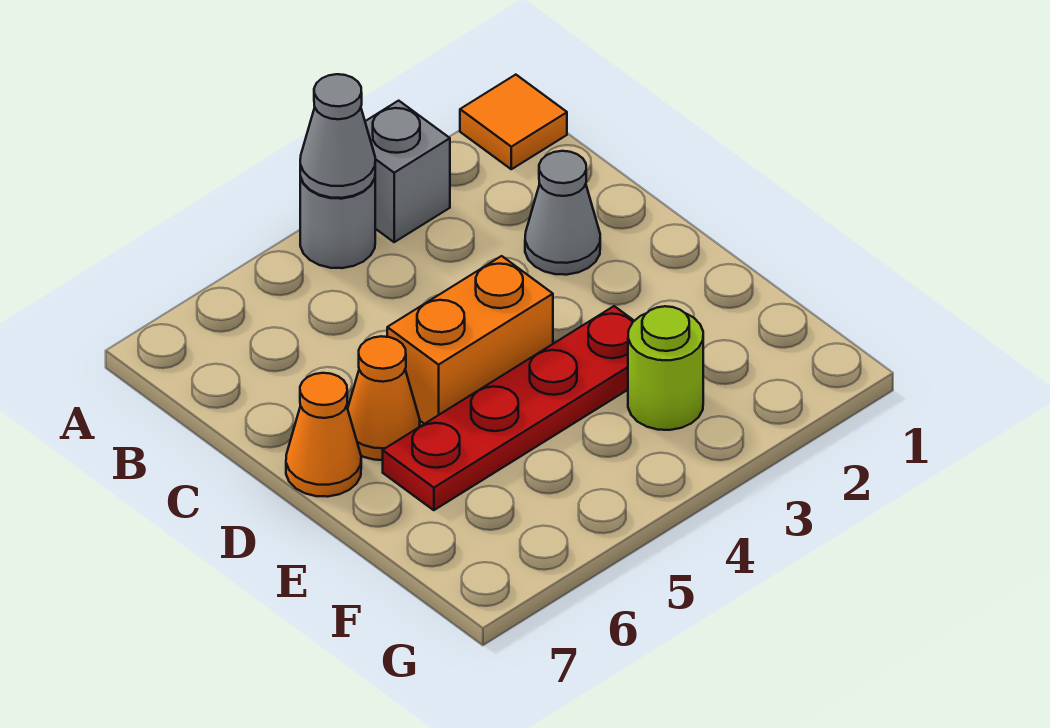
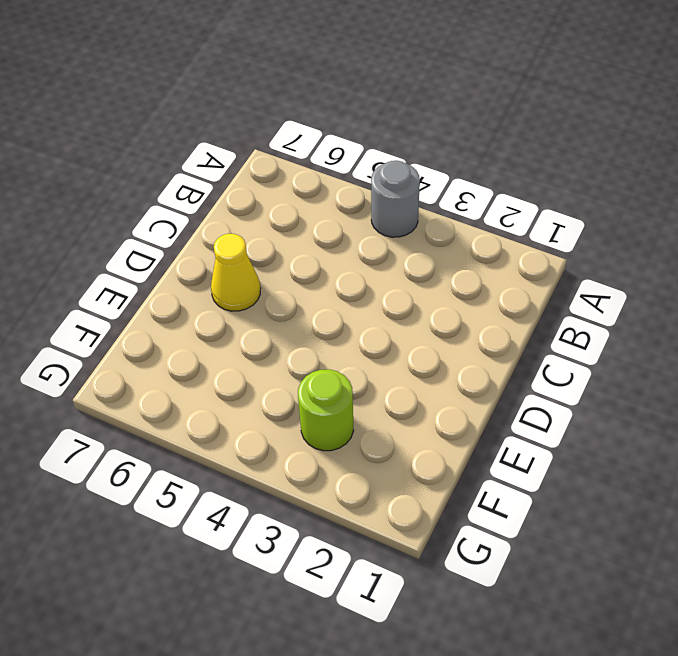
yellow cone D6 level 1 -> orange cone D6 level 1
none -> orange tile A1 level 1
none -> grey brick A3 level 1

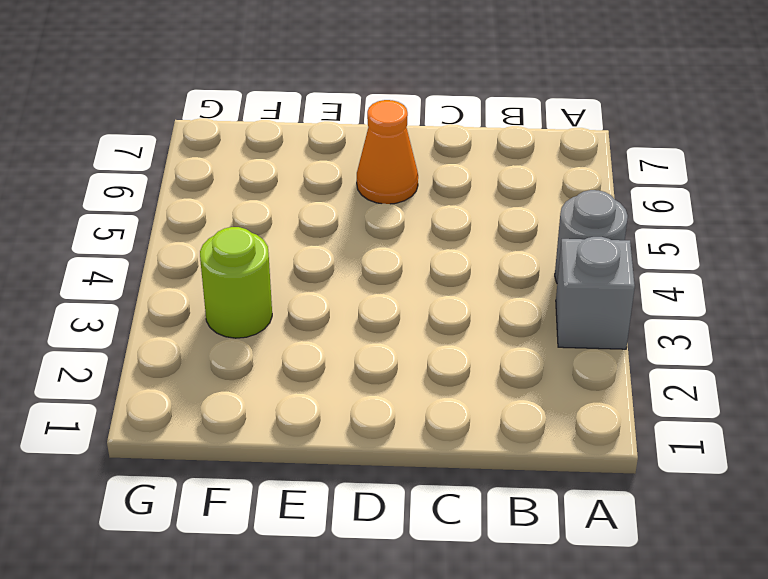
none -> orange tile A1 level 1
none -> grey cone C2 level 1

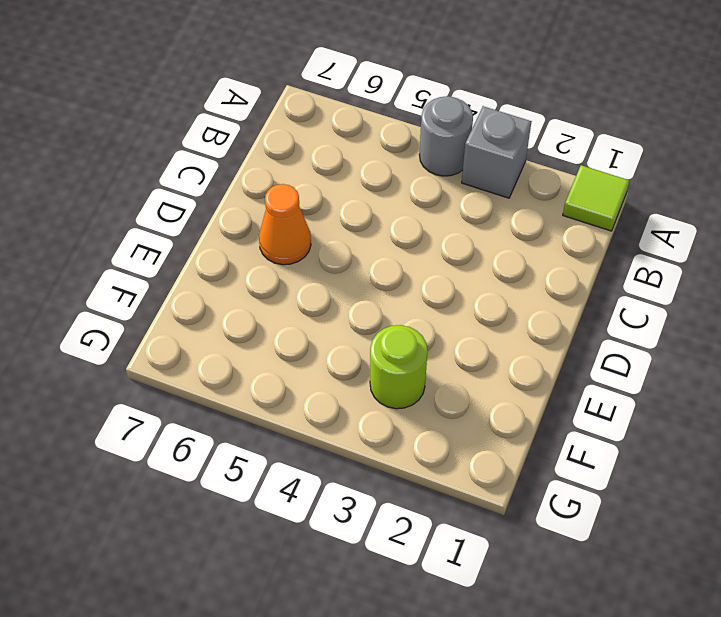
lime tile A1 level 1 -> orange tile A1 level 1
none -> grey cone C2 level 1
none -> orange brick D4:D5 level 1

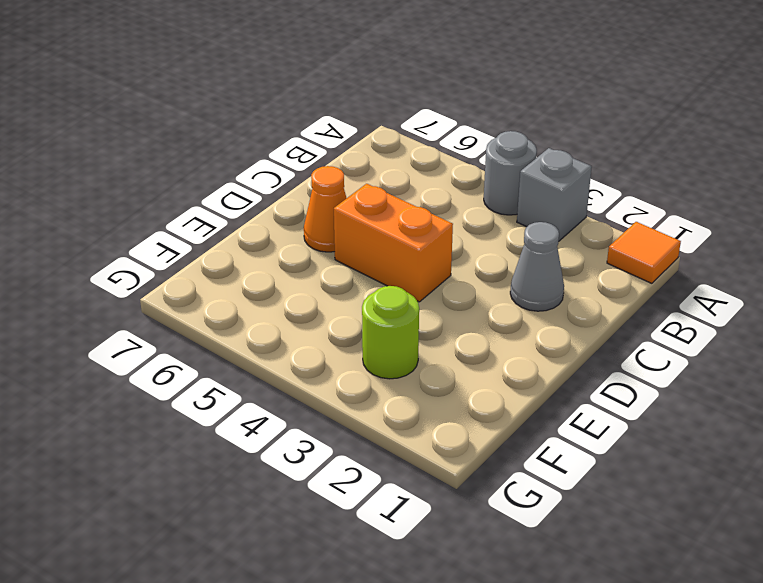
none -> orange cone D7 level 1
none -> red plate E3:E6 level 1

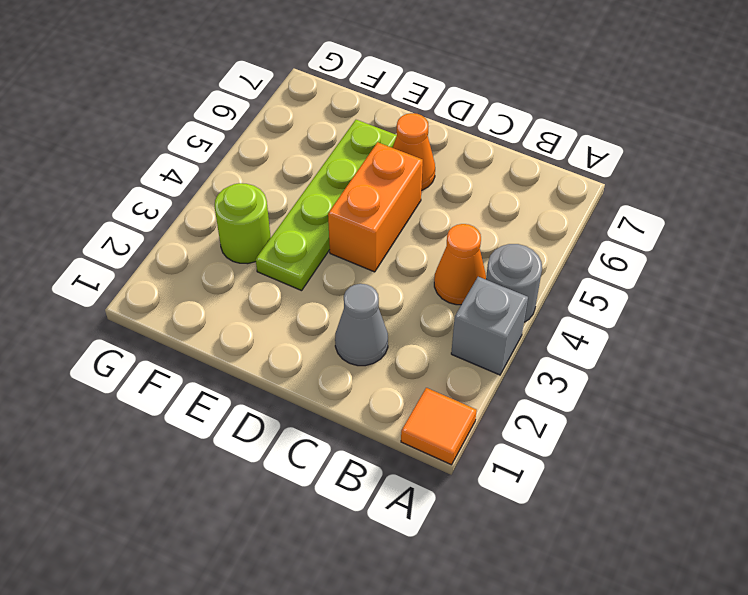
orange cone B4 level 1 -> orange cone D7 level 1
lime plate E3:E6 level 1 -> red plate E3:E6 level 1
none -> grey cone A4 level 2

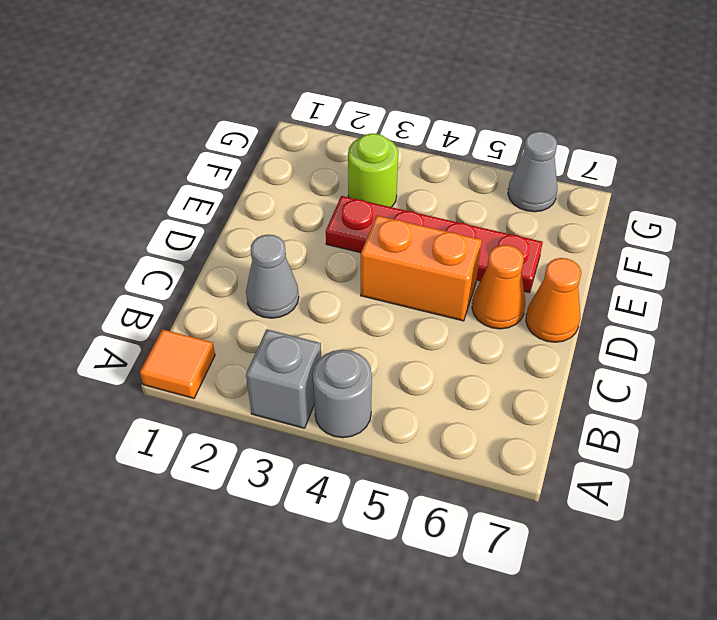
grey cone G6 level 1 -> grey cone A4 level 2

